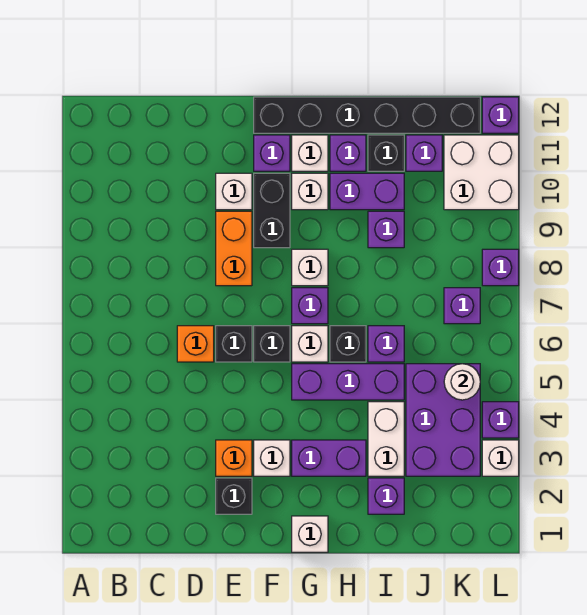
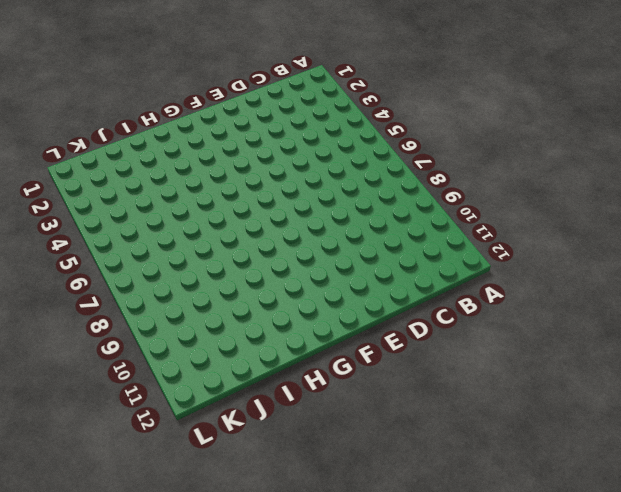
none -> orange brick D6 level 1
none -> black brick E2 level 1
none -> orange brick E3 level 1
none -> black brick E6 level 1

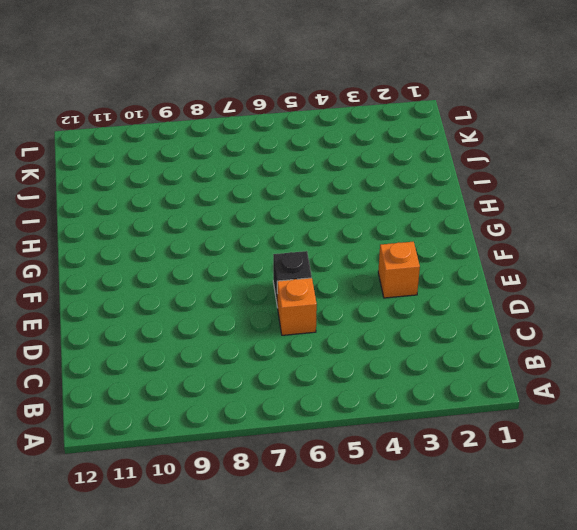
none -> black brick E2 level 1
none -> orange brick E8:E9 level 1
none -> white brick E10 level 1
none -> white brick F3 level 1

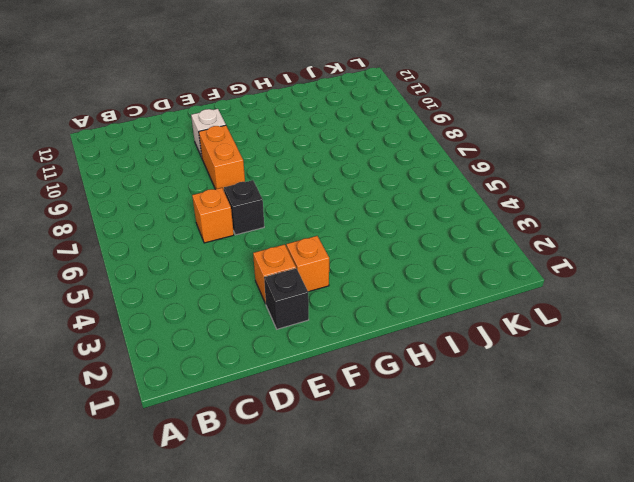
orange brick F3 level 1 -> white brick F3 level 1
none -> black brick F6 level 1
none -> black brick F9:F10 level 1
none -> purple brick F11 level 1
none -> black brick F12:K12 level 1

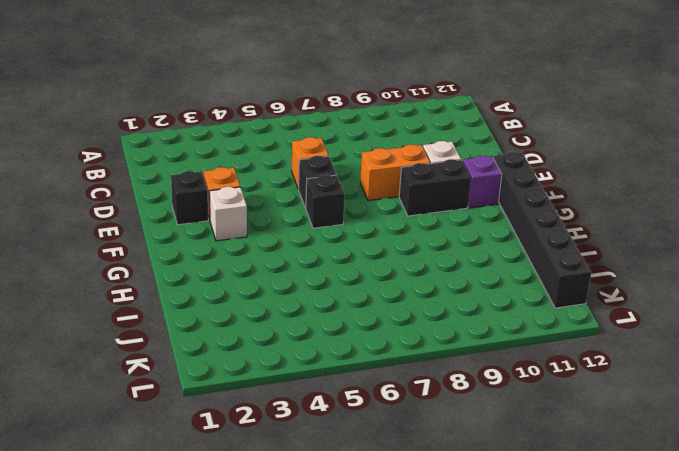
none -> white brick G1 level 1
none -> purple brick G3:H3 level 1
none -> purple brick G5:I5 level 1
none -> white brick G6 level 1

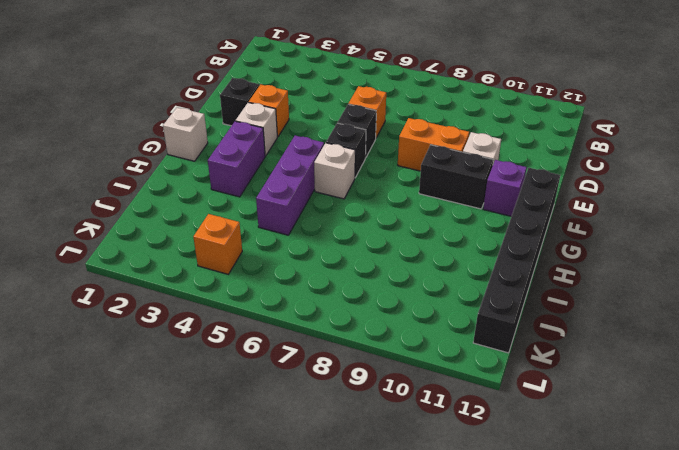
orange brick K4 level 1 -> purple brick J3:K5 level 1
none -> purple brick G7 level 1
none -> white brick G8 level 1
none -> white brick G10 level 1
none -> white brick G11 level 1

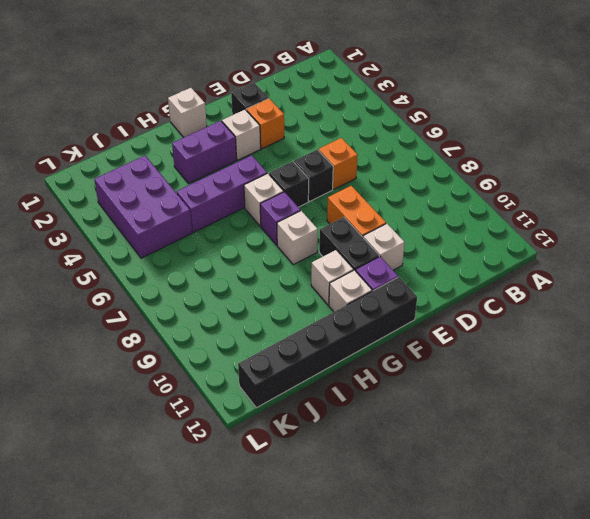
none -> black brick H6 level 1
none -> purple brick H10:I10 level 1
none -> purple brick H11 level 1
none -> purple brick I2 level 1

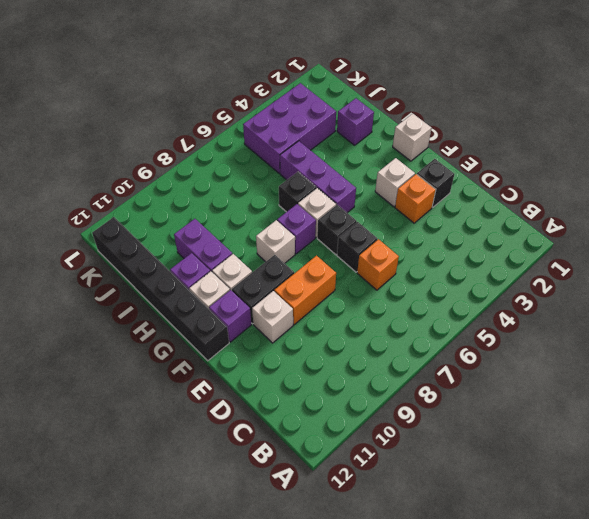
none -> purple brick G3:H3 level 1
none -> white brick I3:I4 level 1
none -> purple brick I6 level 1
none -> purple brick I9 level 1

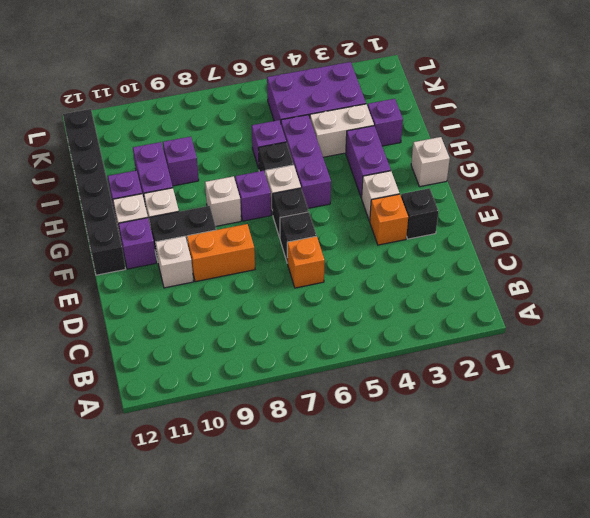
none -> black brick I11 level 1
none -> purple brick J11 level 1
none -> purple brick K7 level 1
none -> white brick K10:L11 level 1

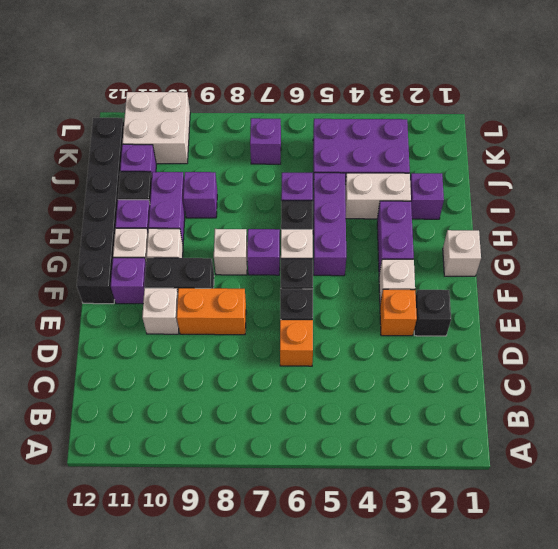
none -> white brick L3 level 1
none -> purple brick L4 level 1
none -> purple brick L8 level 1
none -> purple brick L12 level 1

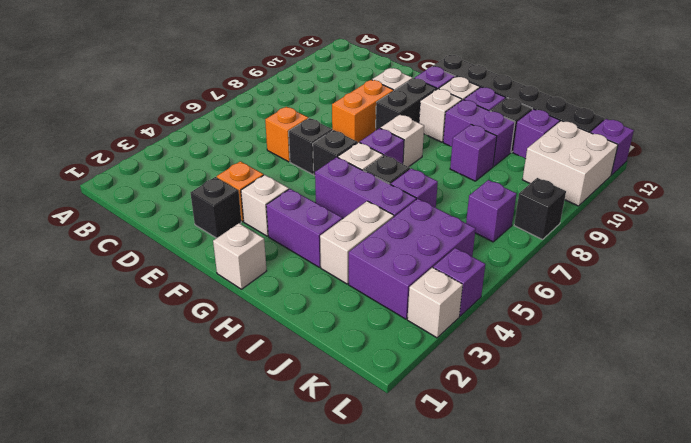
black brick L8 level 1 -> purple brick L8 level 1
none -> purple brick I2 level 1
none -> white round brick K5 level 2

